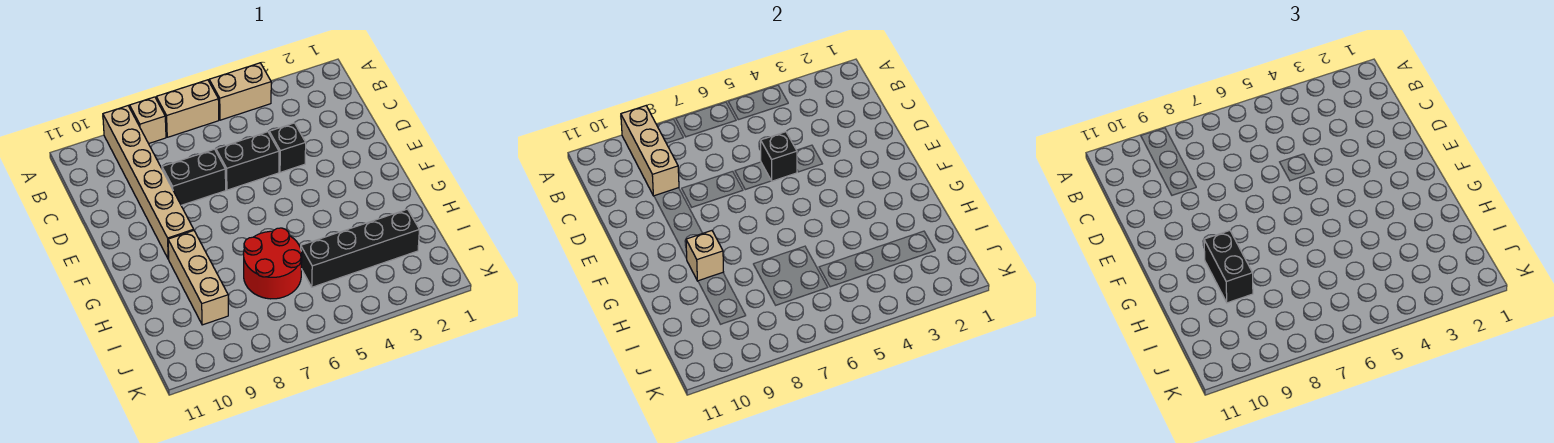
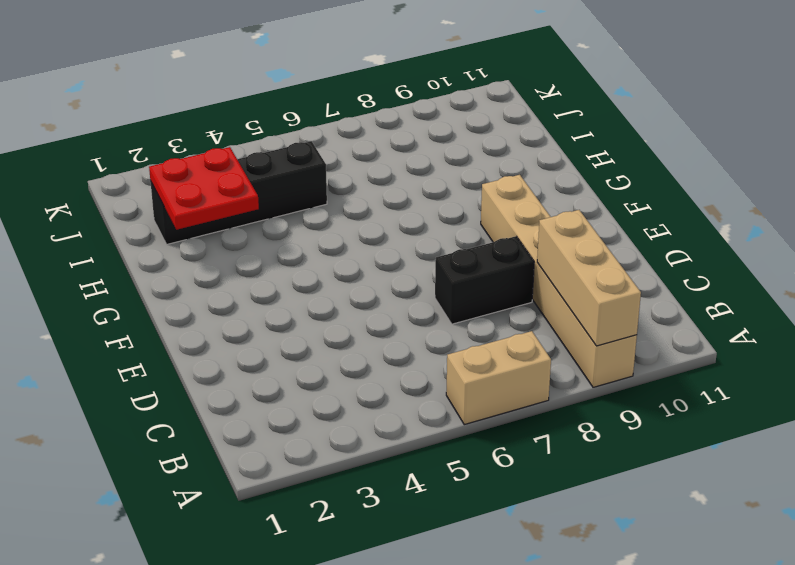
red plate H2:I3 level 2 -> none
none -> tan brick A4:A5 level 1
none -> tan brick A8 level 1
none -> black brick D4 level 1

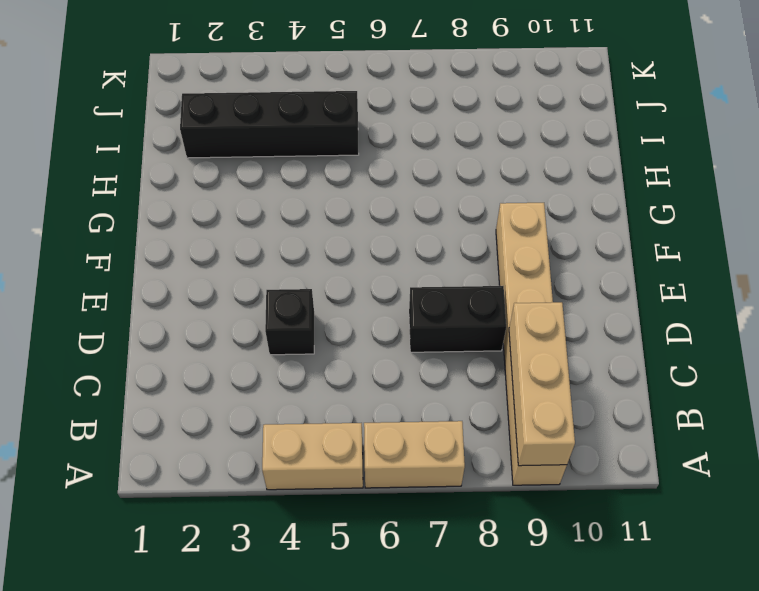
none -> tan brick A8 level 1
none -> black brick D5:D6 level 1
none -> tan brick G9:I9 level 1

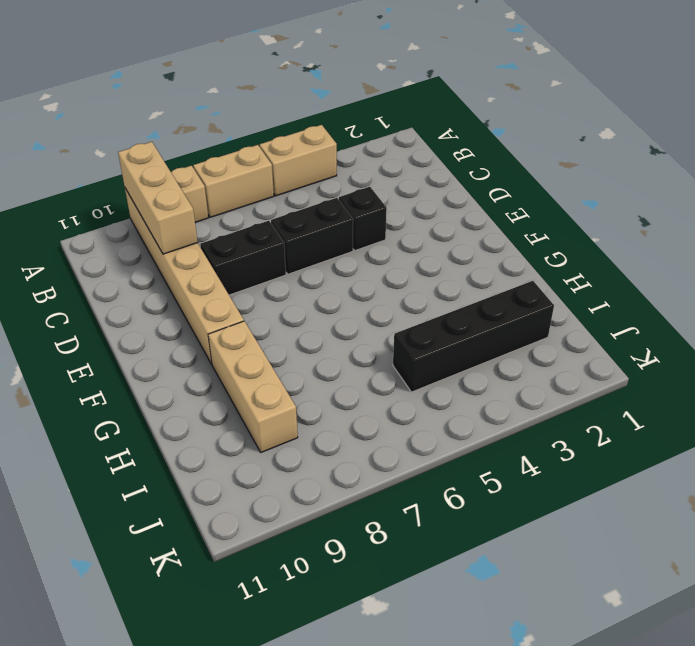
none -> red round brick H6:I7 level 1
none -> black brick D5 level 2
none -> tan brick G9 level 2

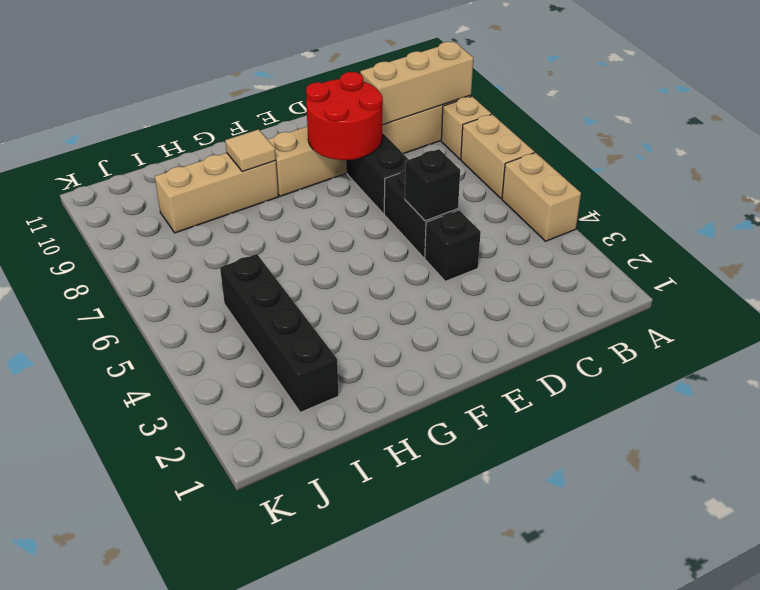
red round brick D8:E9 level 2 -> red round brick H6:I7 level 1
tan tile G9 level 2 -> tan brick G9 level 2
none -> black brick G9:H9 level 3

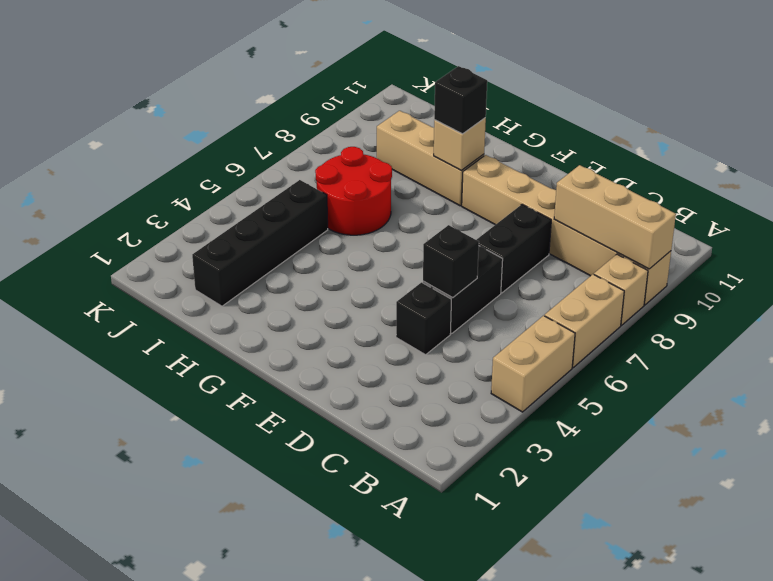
black brick G9 level 3 -> black brick G9:H9 level 3

